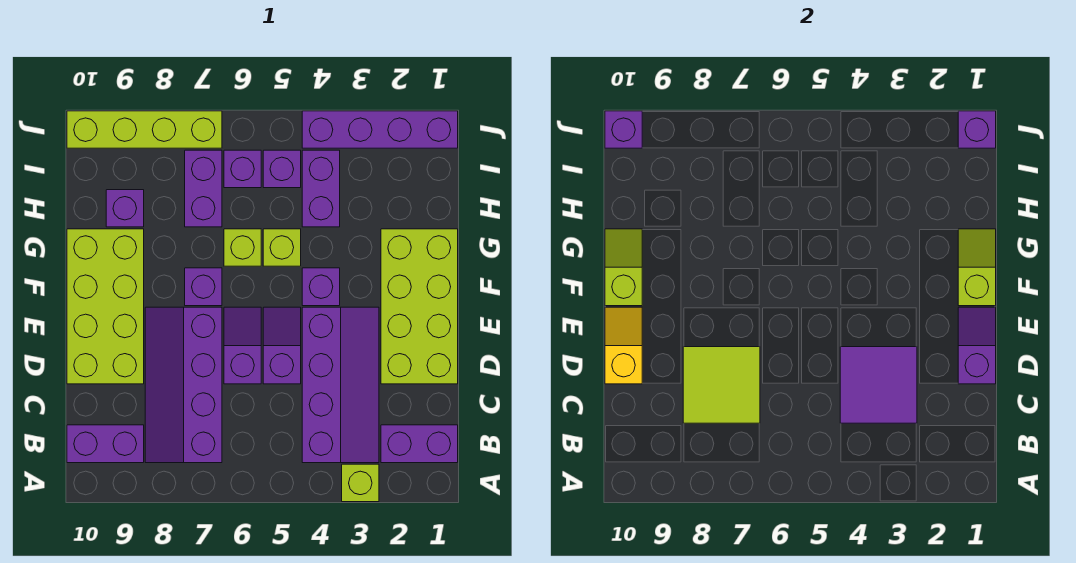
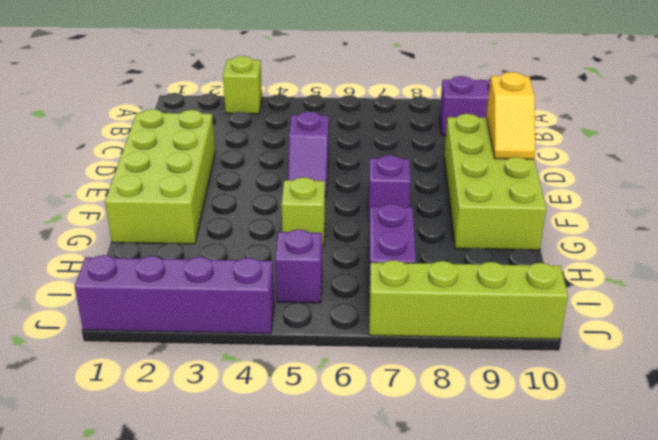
none -> purple brick B1:B2 level 1
none -> purple slope B3:E4 level 1 top 4
none -> purple slope B7:E8 level 1 top 7

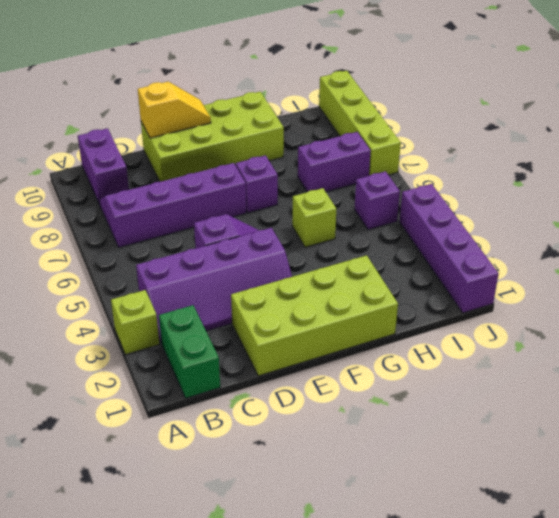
green brick B1:B2 level 1 -> purple brick B1:B2 level 1
none -> purple slope D6:E6 level 1 top D
none -> purple brick F4 level 1
none -> lime brick G6 level 1

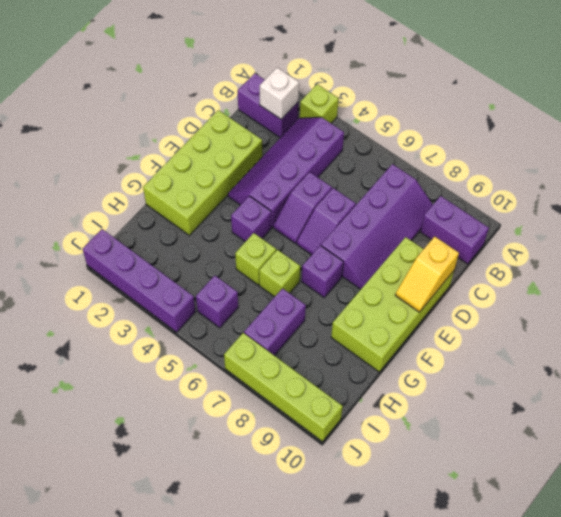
white brick B2 level 2 -> none
none -> purple brick H4:I4 level 1
none -> purple brick H9 level 1
none -> purple brick I6 level 1

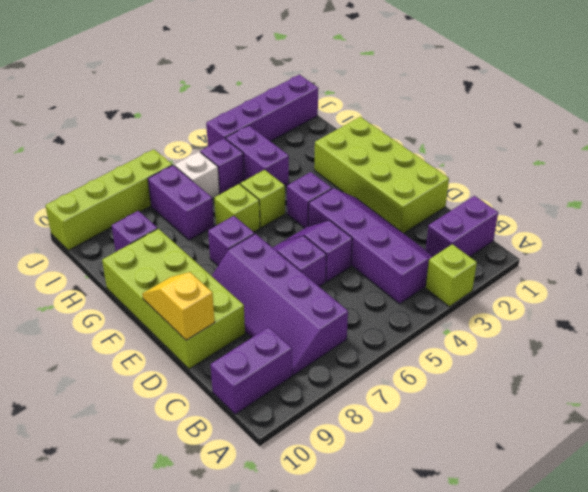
white brick I6 level 1 -> purple brick I6 level 1
none -> purple tile C3:D4 level 2
none -> lime tile C7:D8 level 2
none -> purple slope D1:E1 level 2 top D

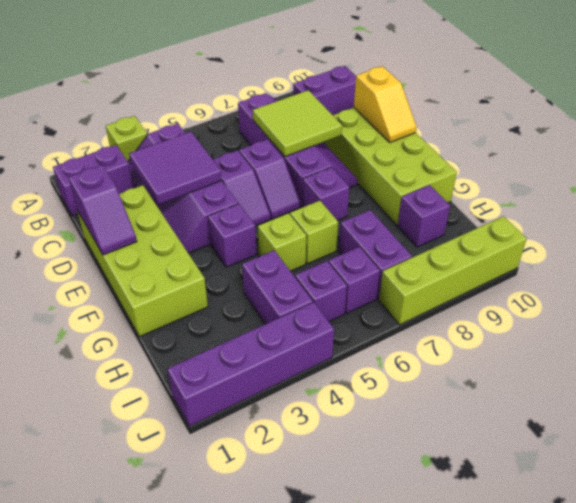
none -> lime slope F1:G1 level 2 top F
none -> lime slope F10:G10 level 2 top F
none -> purple brick J1 level 2

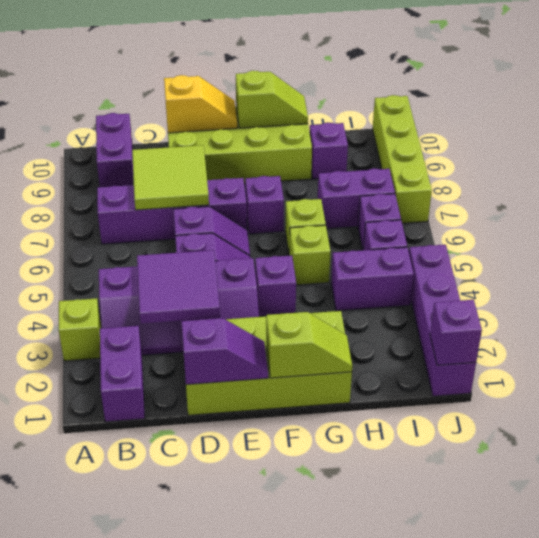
none -> purple brick J10 level 2

